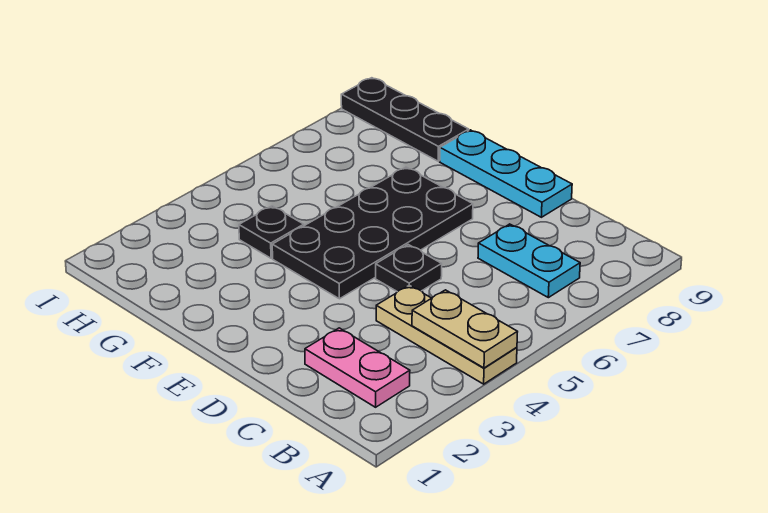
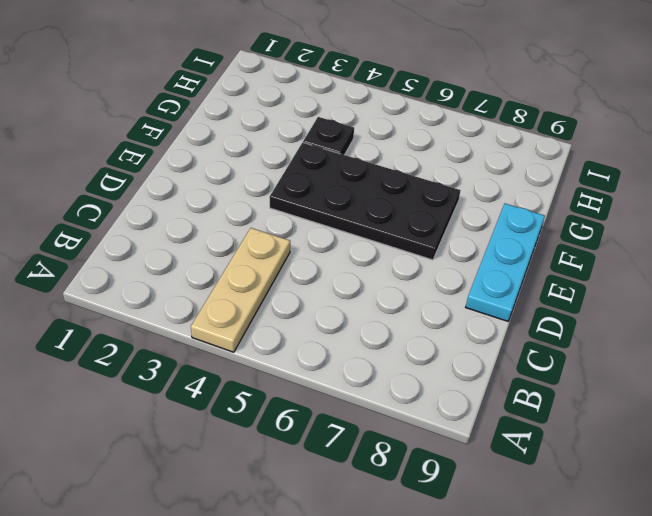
none -> pink plate B2:C2 level 1
none -> cyan plate B7:C7 level 1

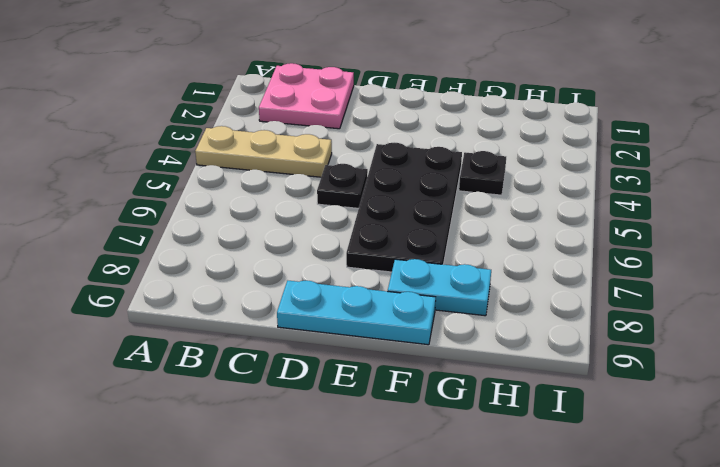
pink plate B1:C2 level 1 -> pink plate B2:C2 level 1
cyan plate F8:G8 level 1 -> cyan plate B7:C7 level 1
none -> black plate G9:I9 level 1
none -> tan plate A4:B4 level 2

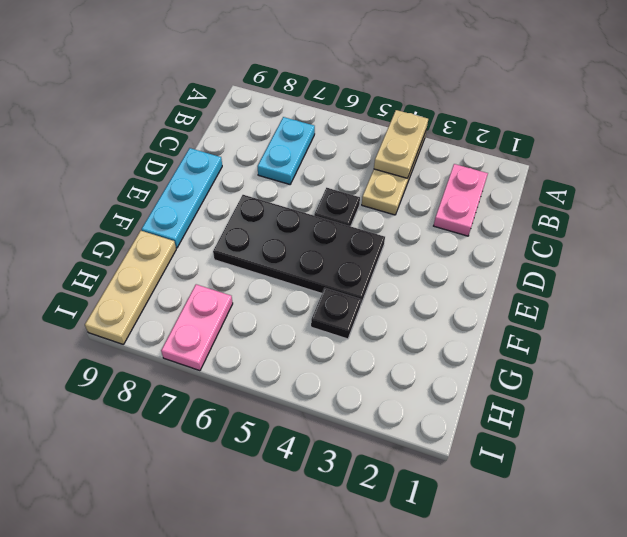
tan plate G9:I9 level 1 -> black plate G9:I9 level 1
pink plate H7:I7 level 1 -> none

